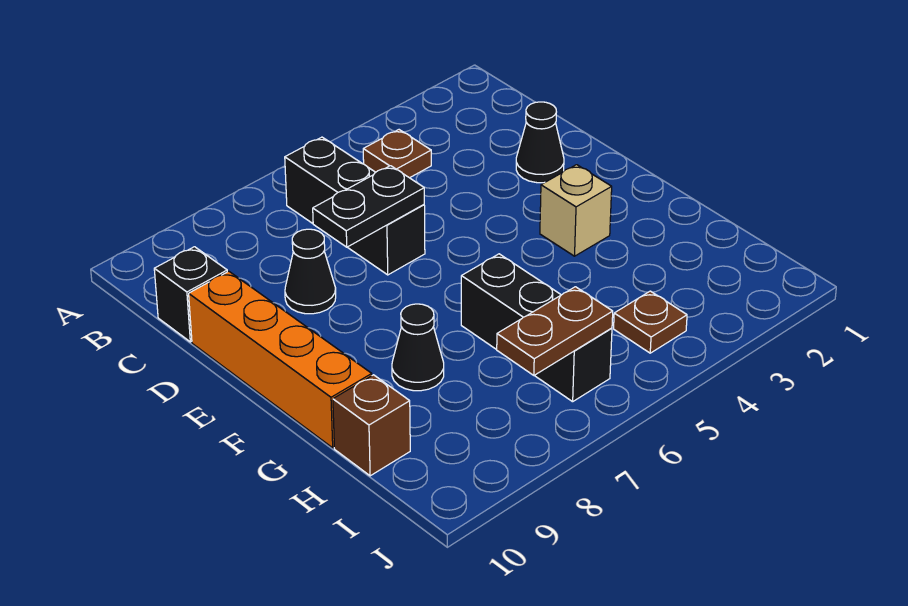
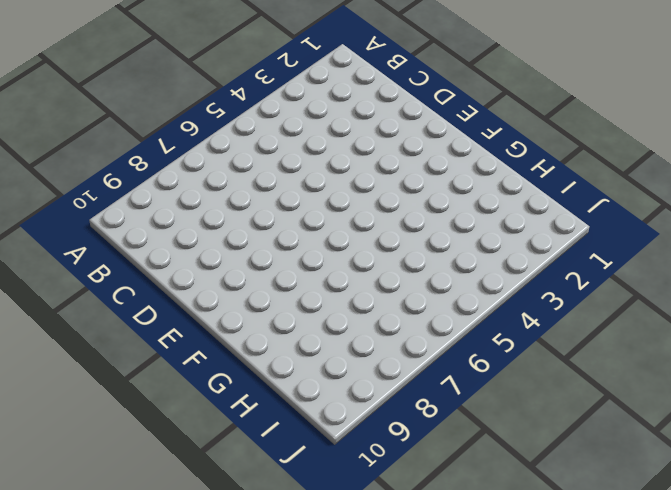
none -> brown plate B4 level 1
none -> black brick B6:D6 level 1
none -> black brick C10 level 1

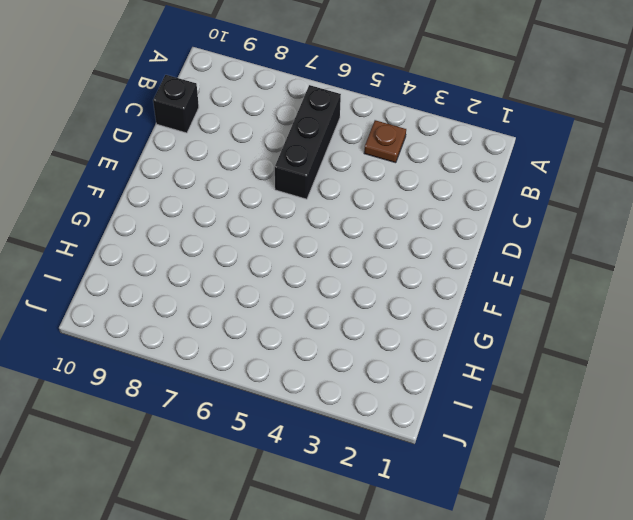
none -> black cone D2 level 1
none -> black cone D8 level 1
none -> orange brick D10:G10 level 1

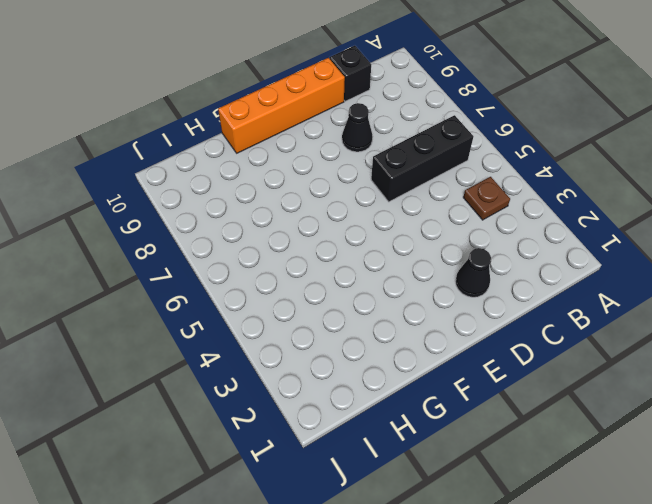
none -> tan brick F3 level 1
none -> black brick G6:I6 level 1
none -> black cone G8 level 1

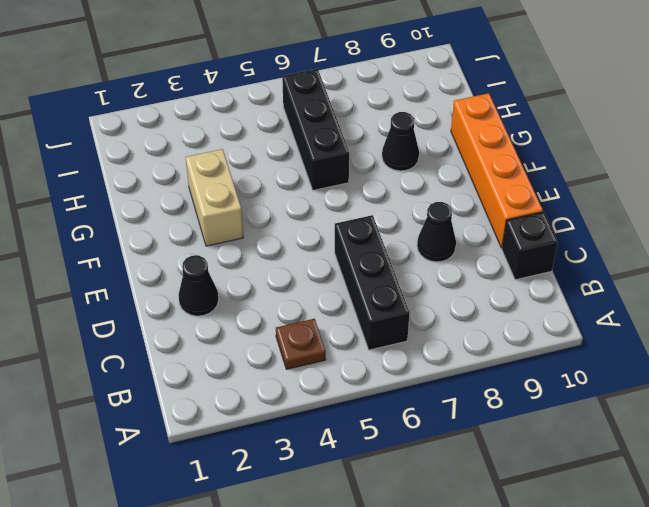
tan brick F3:G3 level 1 -> tan brick F3 level 1
none -> brown brick H10 level 1
none -> brown plate I4 level 1
none -> black plate D6:D7 level 2

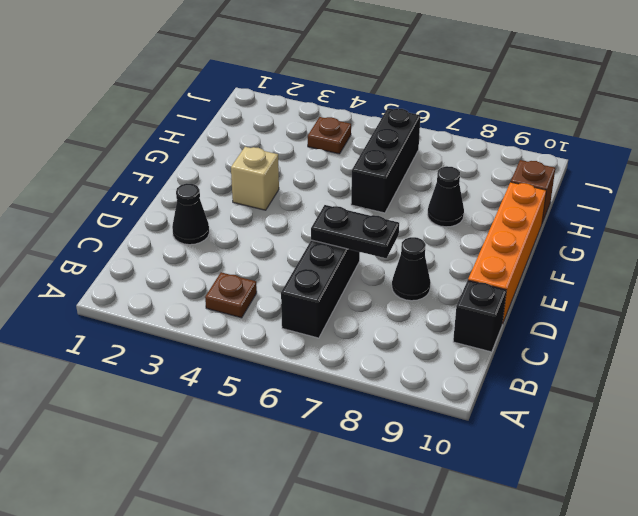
none -> brown plate I6:I7 level 2

